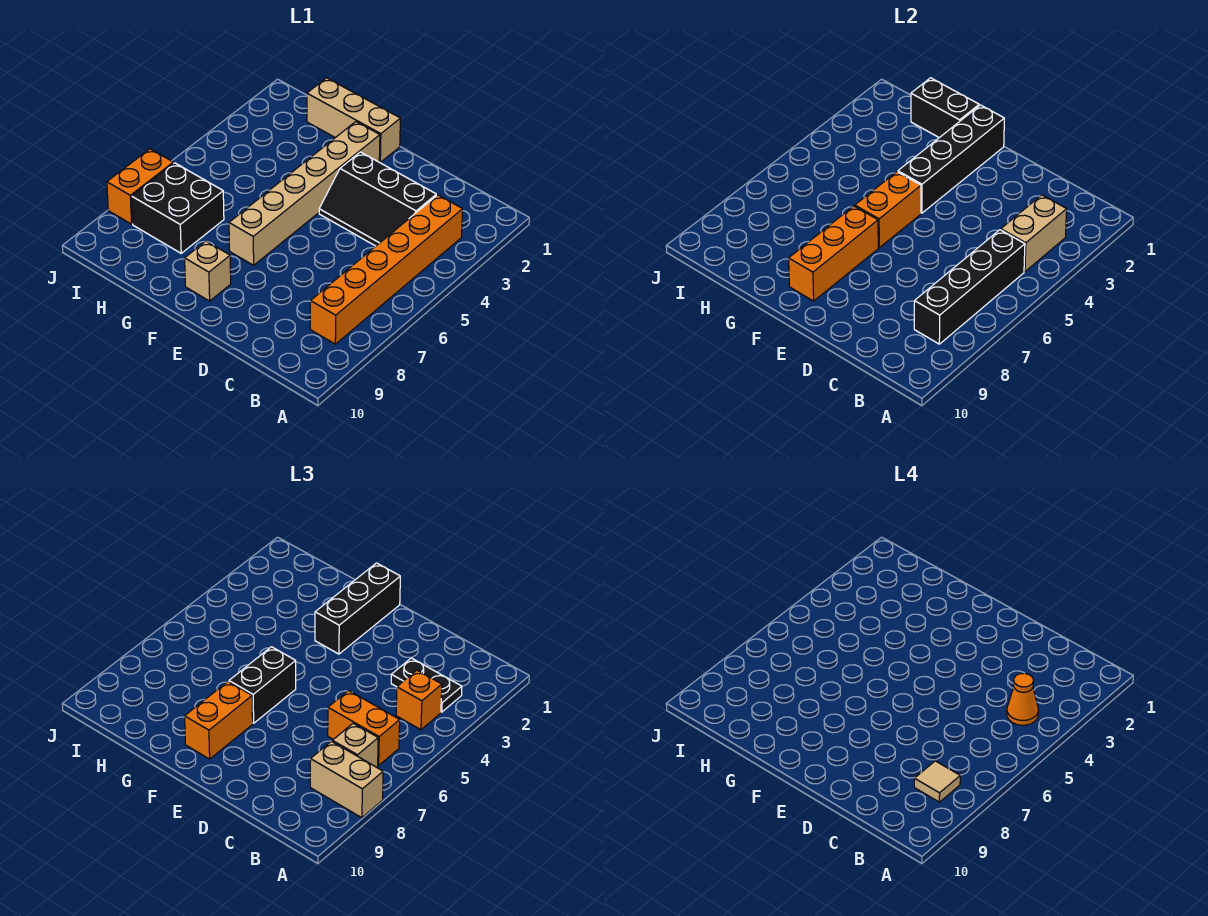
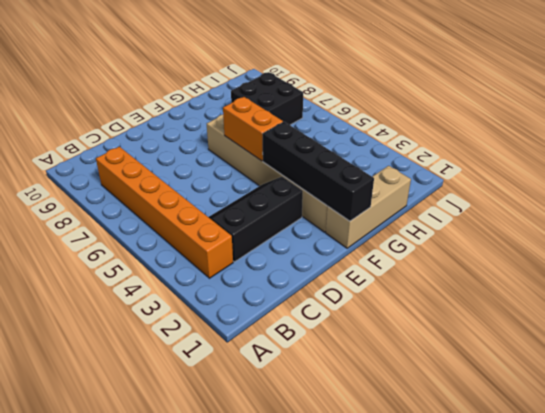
none -> tan brick F9 level 1
none -> orange brick J7:J8 level 1
none -> tan brick B3:B4 level 2

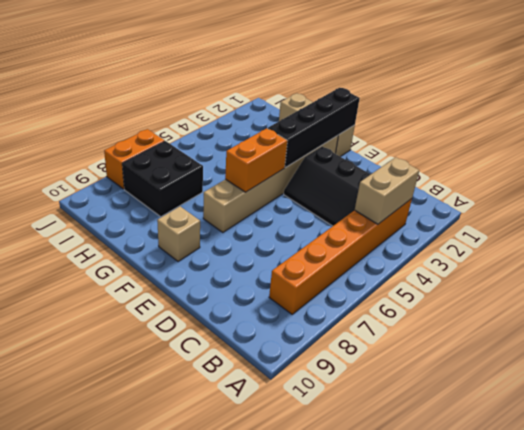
none -> black brick B5:B8 level 2
none -> orange brick F7:F9 level 2
none -> black brick G1:H1 level 2

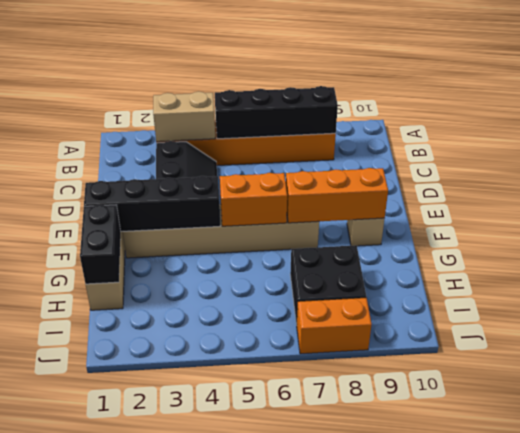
none -> tan brick A8:B8 level 3
none -> black plate B3:C3 level 3
none -> orange brick B4 level 3

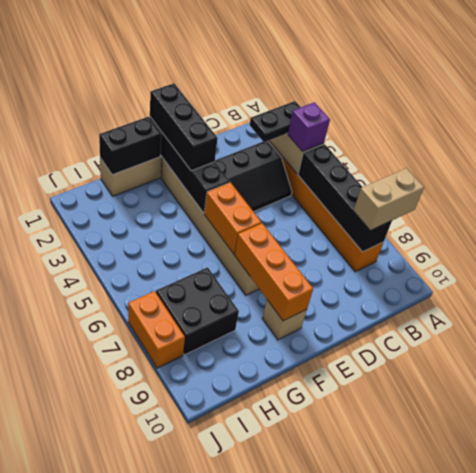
purple brick B4 level 3 -> orange brick B4 level 3
none -> orange brick B6:C6 level 3
none -> tan brick B7 level 3
none -> black brick F6:F7 level 3

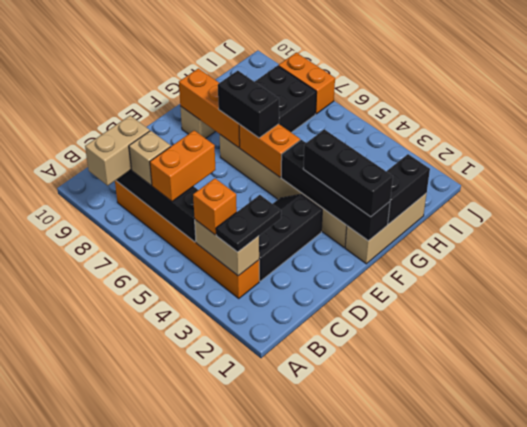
none -> orange brick F8:F9 level 3
none -> orange cone B4 level 4
none -> tan tile B8 level 4

